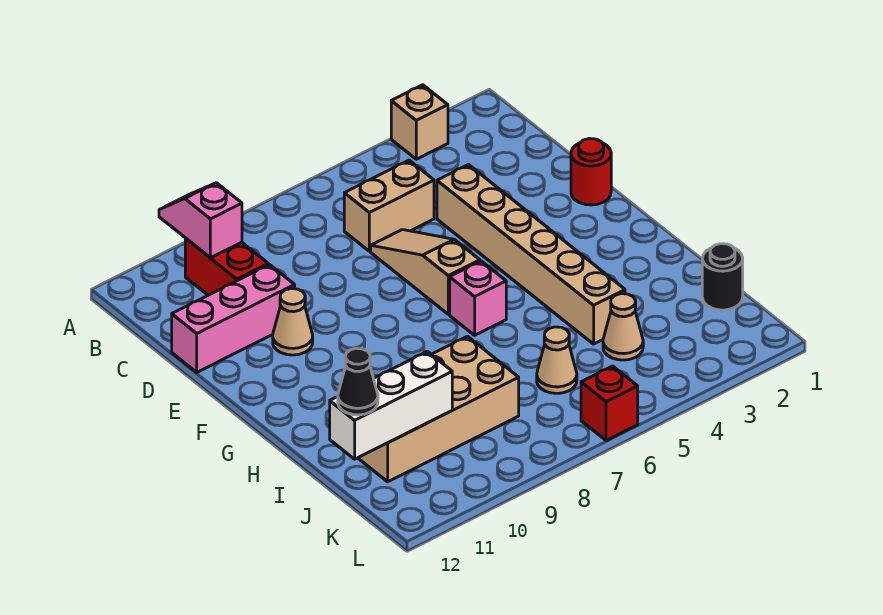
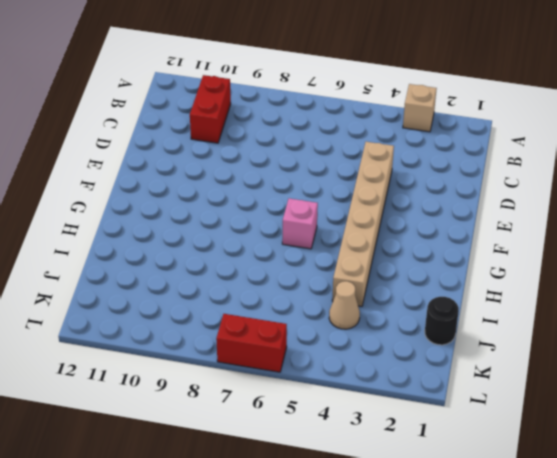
red brick L6:L7 level 1 -> red brick L6 level 1
none -> tan brick C5:C6 level 1
none -> tan slope D6:F6 level 1 top F
none -> pink brick D10:D12 level 1

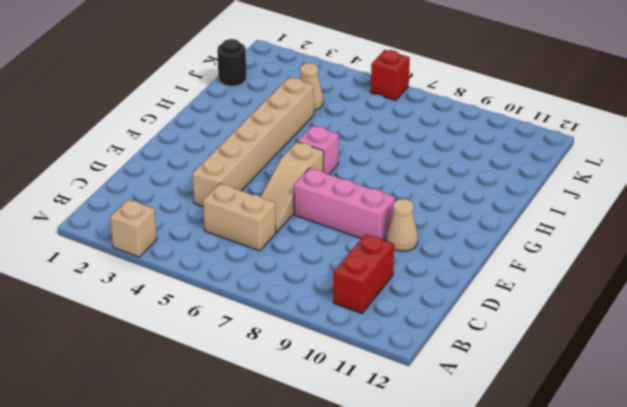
pink brick E7:E9 level 1 -> pink brick D10:D12 level 1
none -> red round brick E1 level 1
none -> tan brick I8:J11 level 1
none -> tan cone J6 level 1

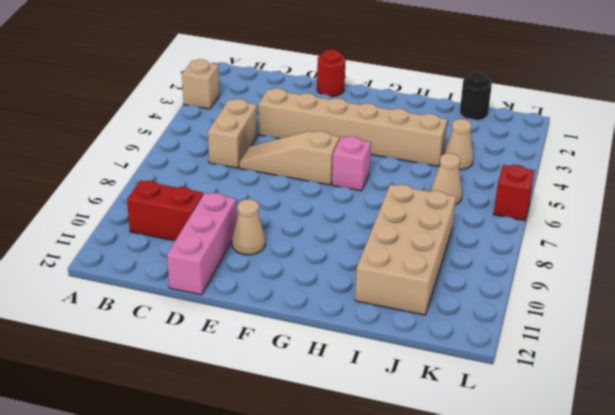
none -> pink slope A10:B10 level 2 top B
none -> white brick J10:J12 level 2
none -> black cone J12 level 3

